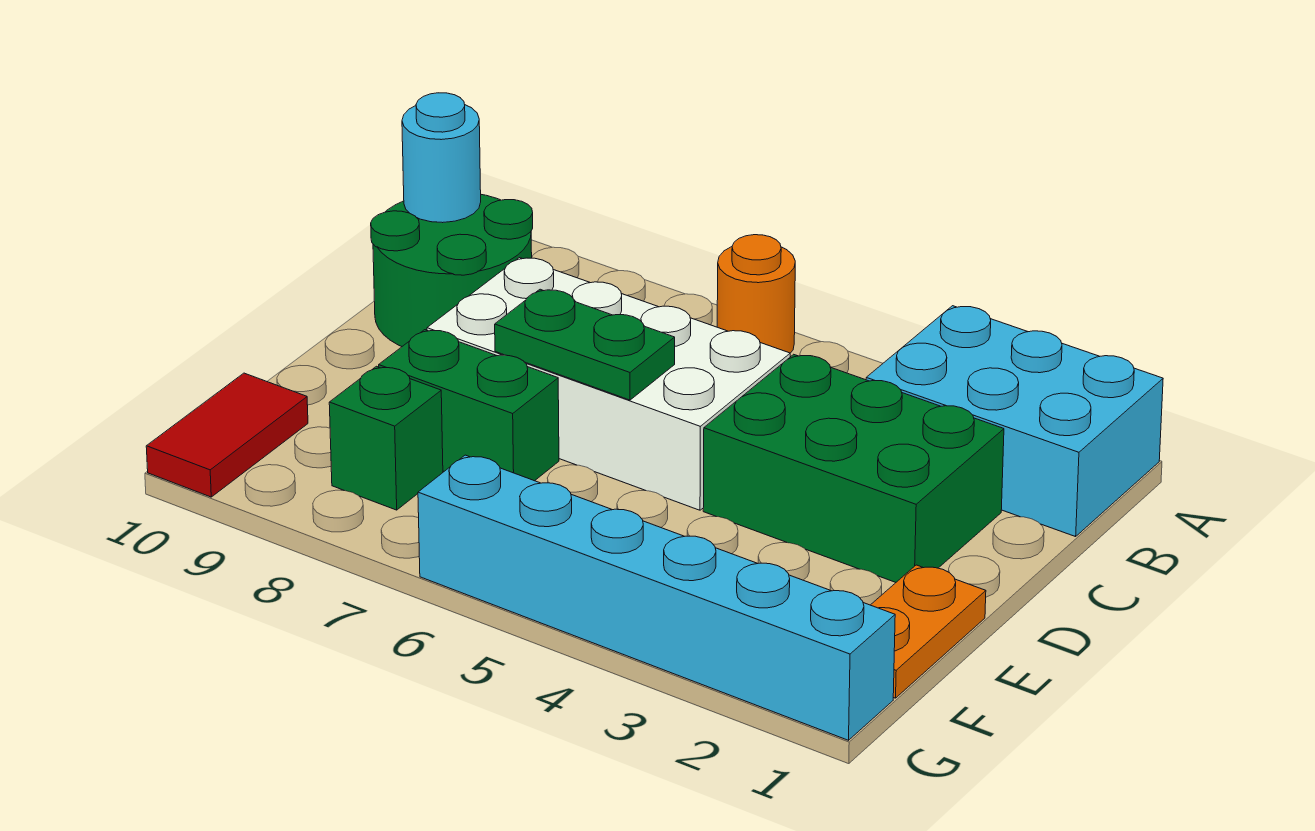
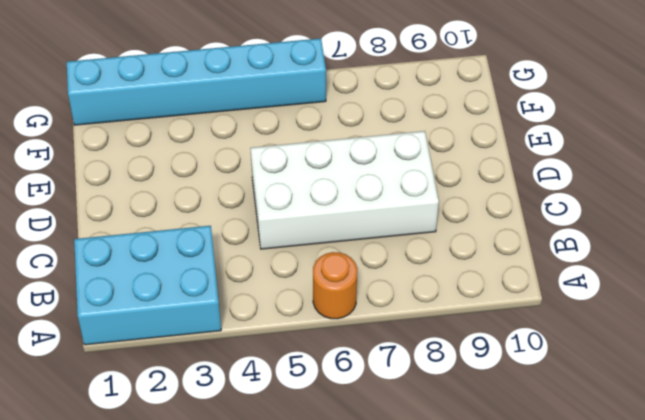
none -> green round brick B9:C10 level 1
none -> green brick C2:D4 level 1
none -> orange plate E1:F1 level 1

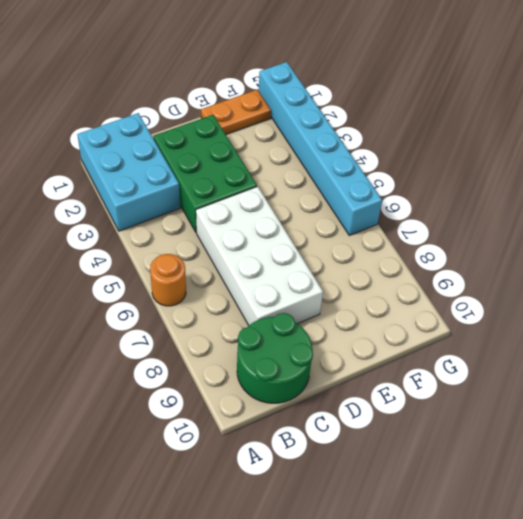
none -> green brick E7:E8 level 1
none -> green brick F8 level 1
none -> red tile F10:G10 level 1

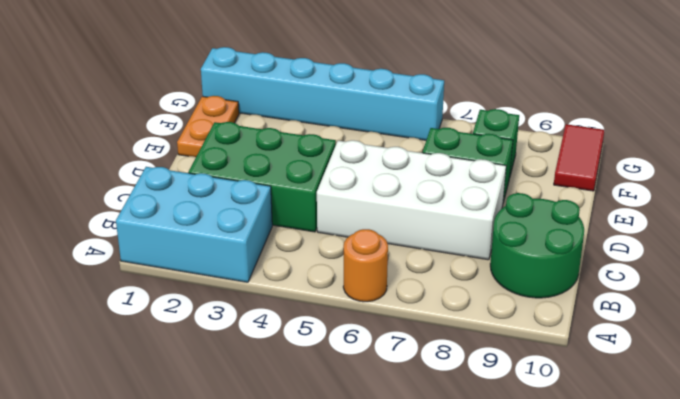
none -> cyan round brick B10 level 2
none -> green plate D6:D7 level 2

